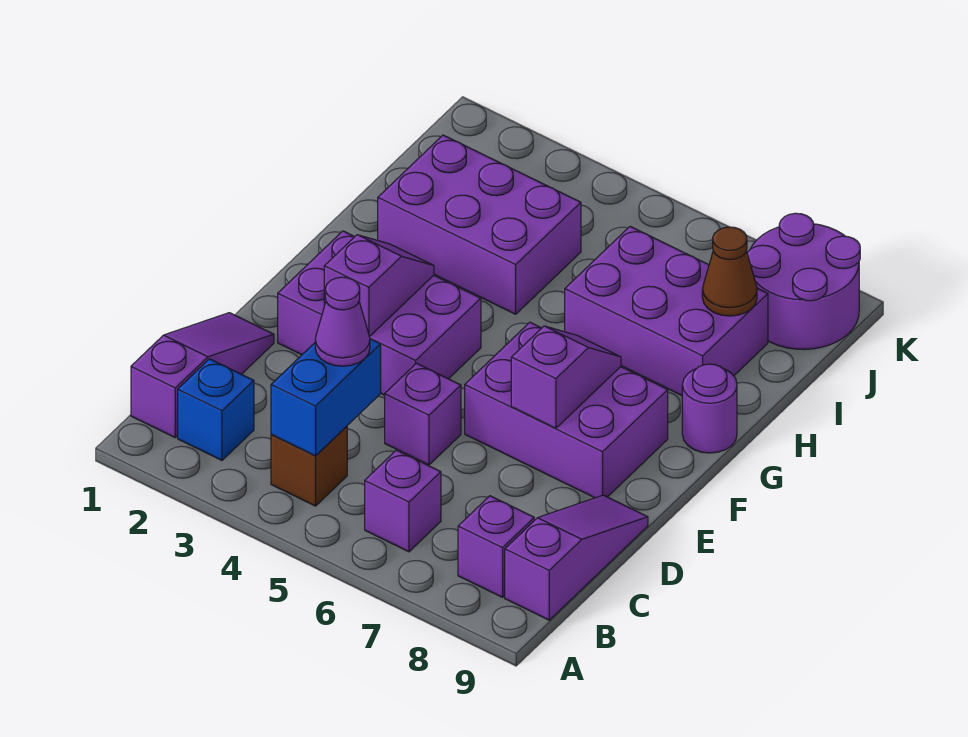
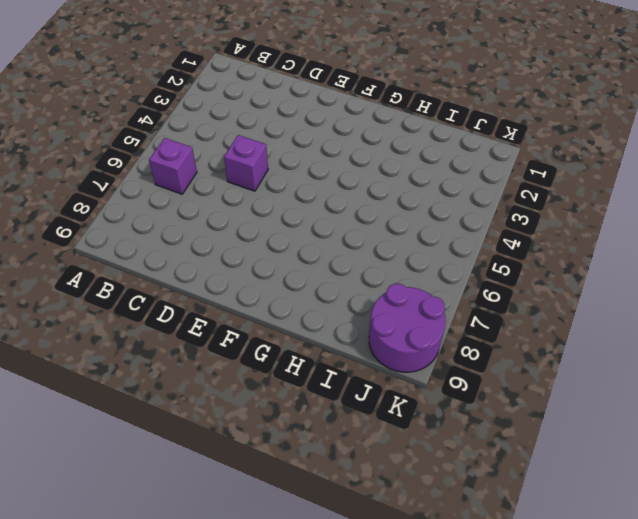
none -> purple slope B1:D1 level 1 top B
none -> blue brick B2 level 1
none -> brown brick B4 level 1

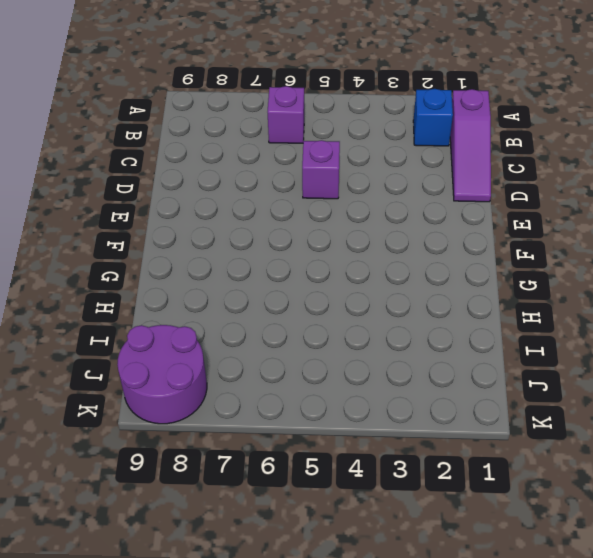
none -> brown brick B4 level 1
none -> purple brick B8 level 1
none -> purple slope B9:D9 level 1 top B

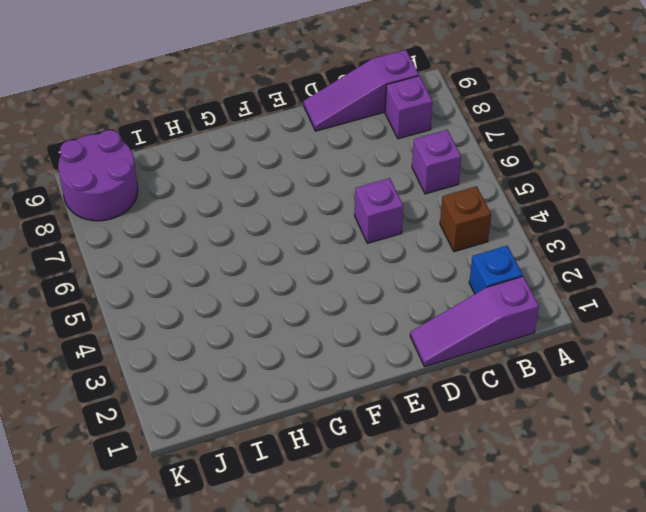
none -> purple brick E2:F4 level 1
none -> purple brick E6:F8 level 1
none -> purple round brick G9 level 1

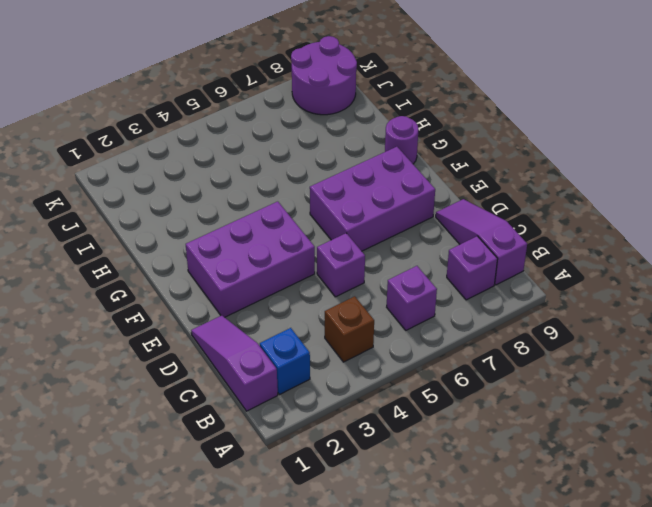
none -> purple brick H2:I4 level 1
none -> purple brick H6:I8 level 1
none -> blue brick B4:C4 level 2

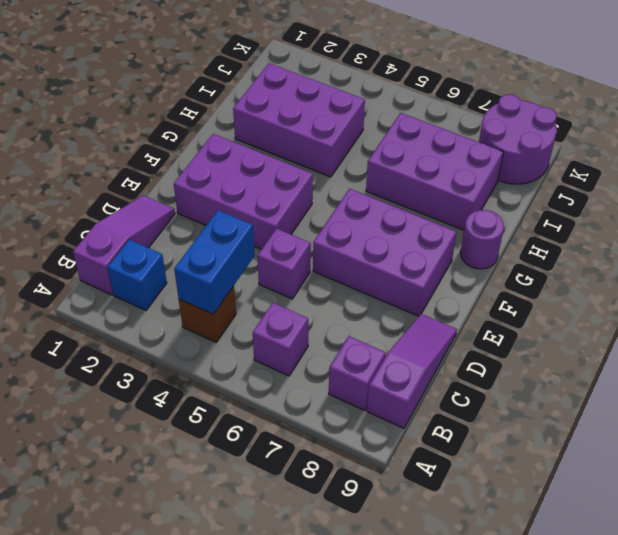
none -> purple slope E3:F3 level 2 top E
none -> purple slope E7:F7 level 2 top E
none -> brown cone I8 level 2

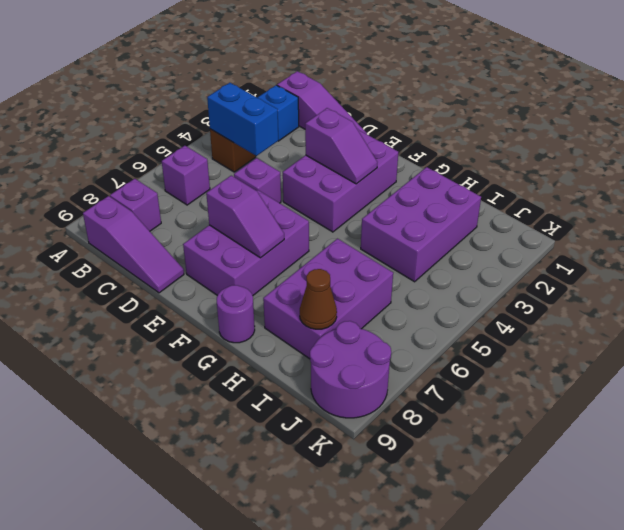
none -> purple cone C4 level 3

